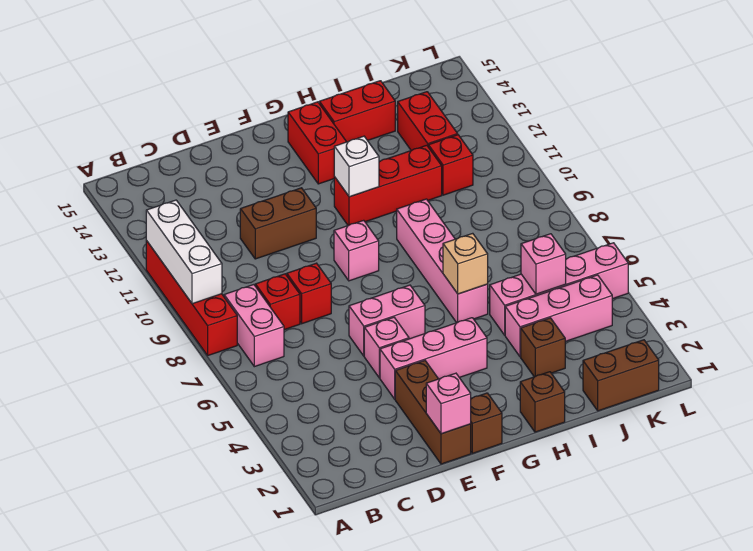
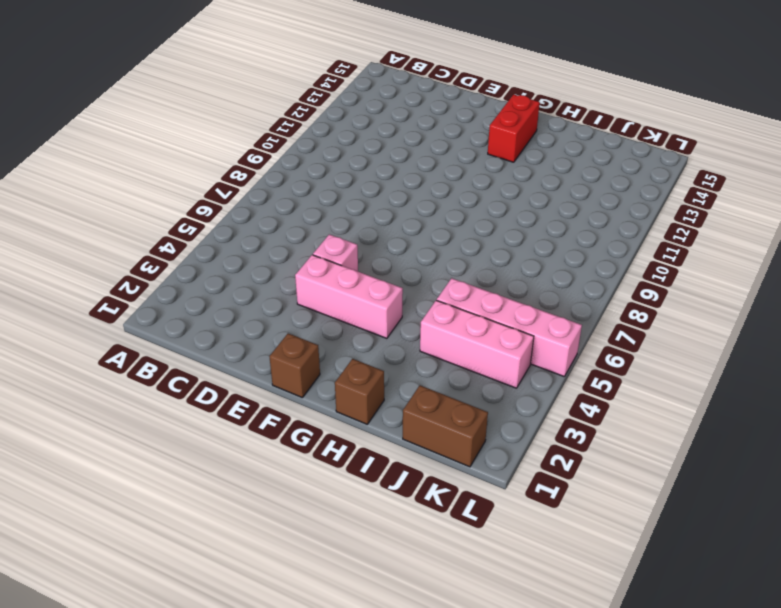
none -> red brick A8:A11 level 1
none -> pink brick B7:B8 level 1
none -> red brick C8 level 1

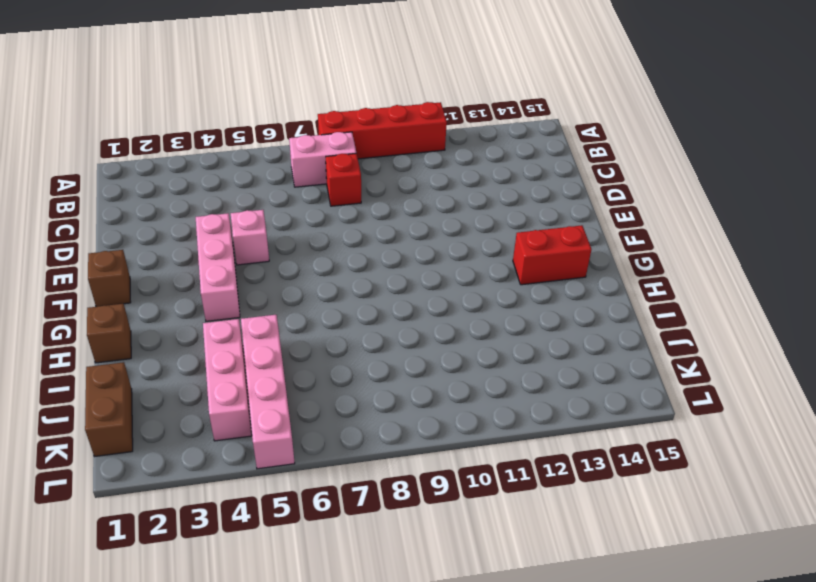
none -> red brick D8 level 1
none -> brown brick D11:E11 level 1
none -> brown brick E1:E3 level 1

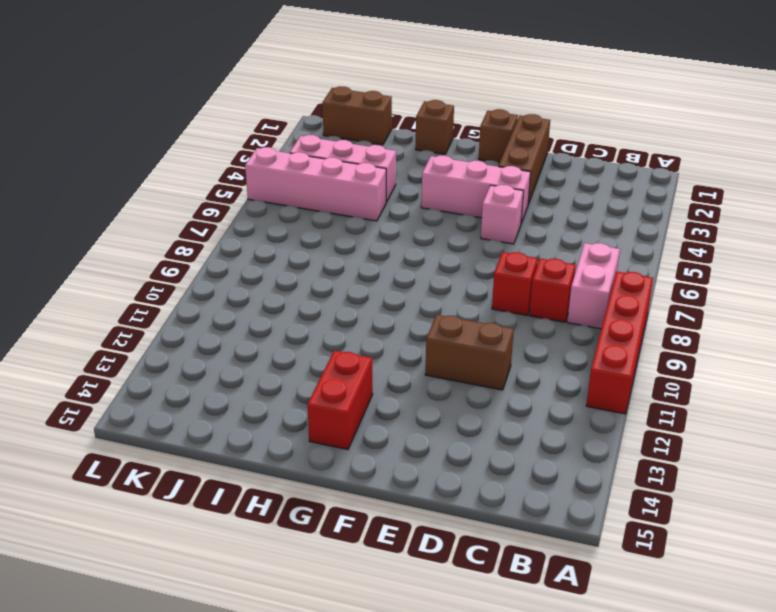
none -> pink brick E6:F6 level 1
none -> pink brick F9 level 1
none -> red brick G11:I11 level 1

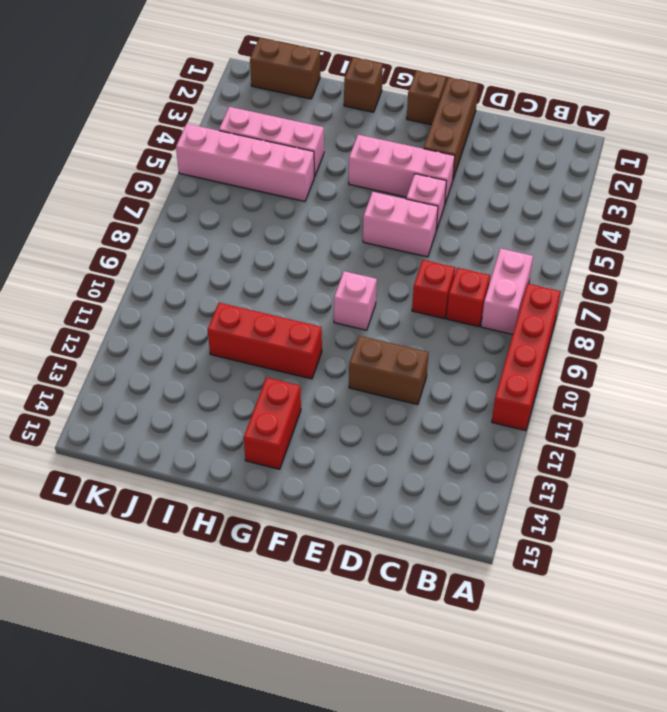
none -> pink brick H6:H9 level 1
none -> red brick H14:I14 level 1
none -> brown brick I3 level 1

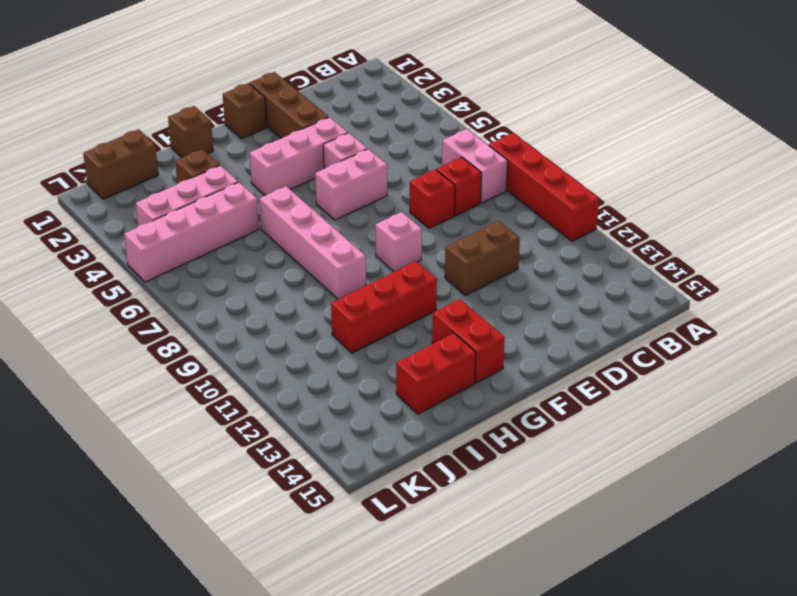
none -> red brick J11 level 1
none -> red brick J12:J13 level 1
none -> white brick A9:A11 level 2

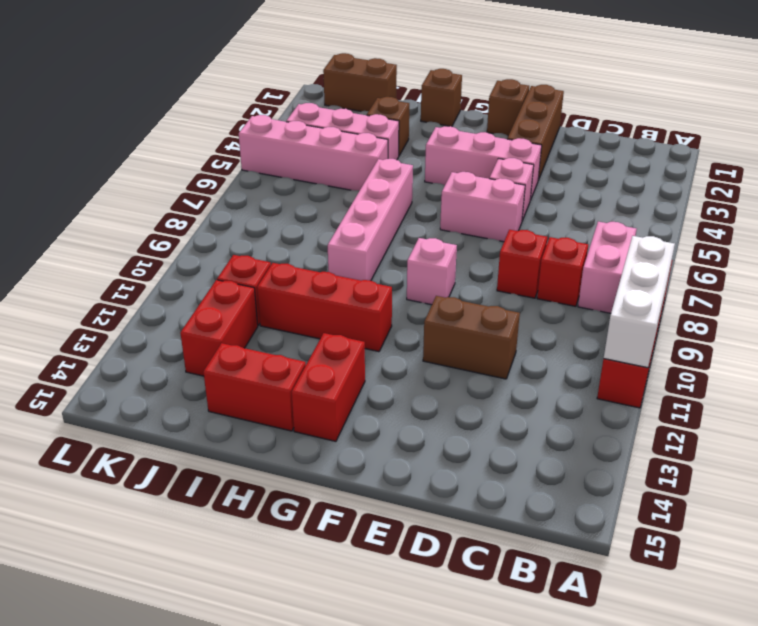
none -> pink brick E1 level 2
none -> white brick G11 level 2
none -> tan brick H6 level 2

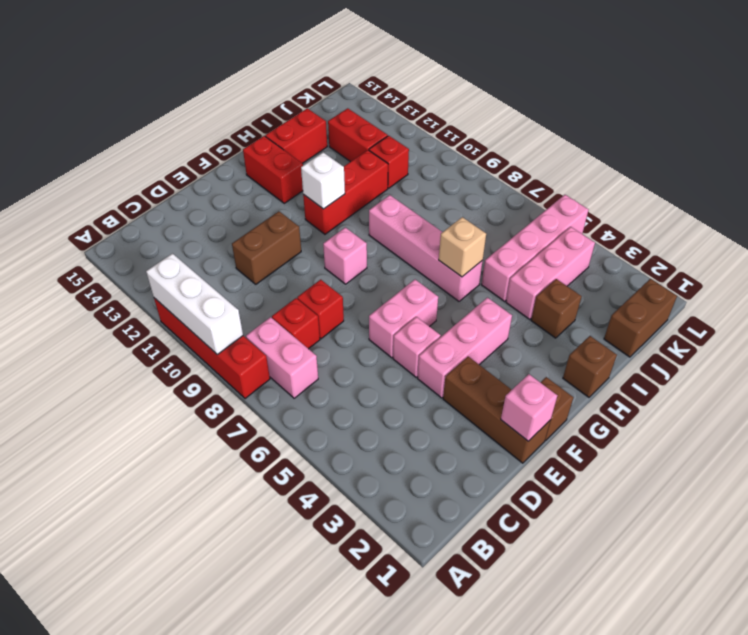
none -> pink brick J5 level 2

